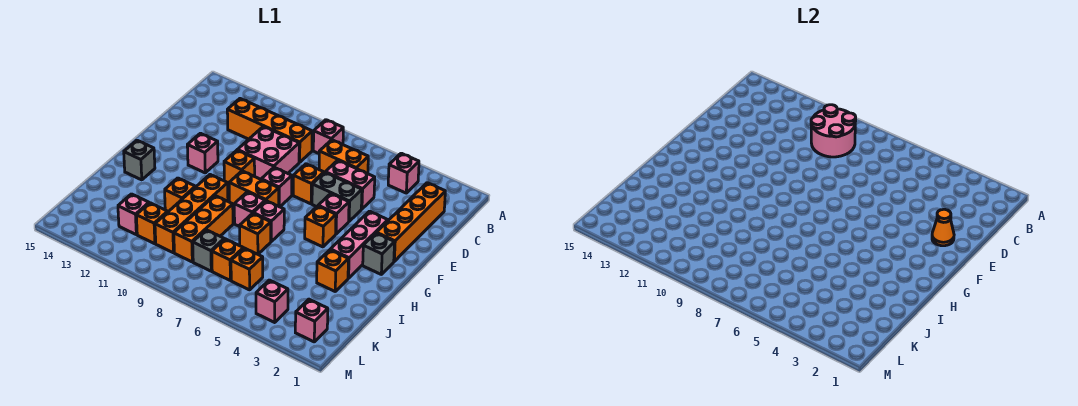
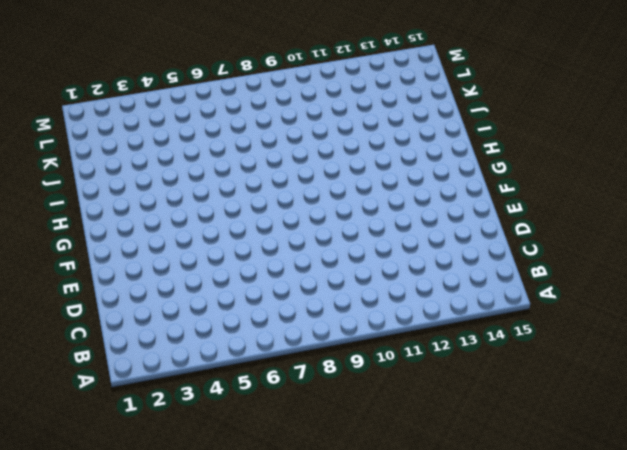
none -> pink brick B4 level 1
none -> pink brick B8 level 1
none -> orange brick C2:F2 level 1
none -> orange brick C6:C7 level 1

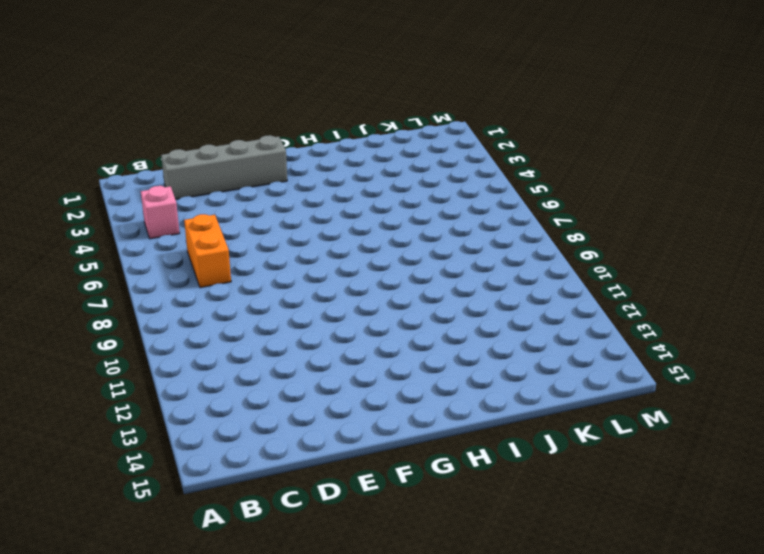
grey brick C2:F2 level 1 -> orange brick C2:F2 level 1
none -> pink brick B8 level 1
none -> orange brick C9:C12 level 1
none -> pink brick D5:D6 level 1
none -> pink brick D9:E10 level 1

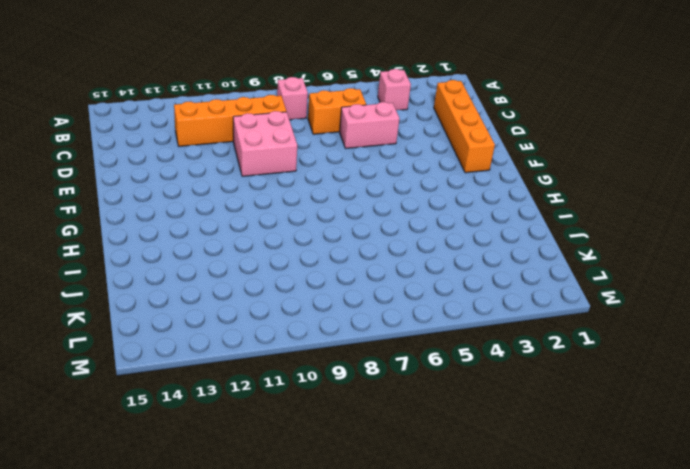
none -> grey brick E5:E6 level 1
none -> orange brick E7 level 1
none -> pink brick F3:H3 level 1
none -> pink brick F5 level 1

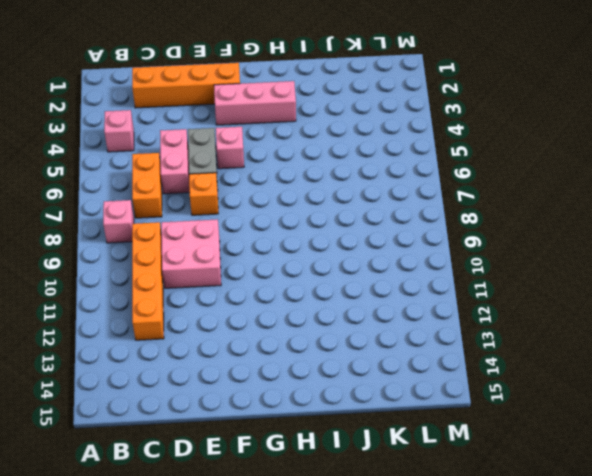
none -> pink brick F8 level 1
none -> orange brick F10 level 1
none -> pink brick F12 level 1
none -> grey brick G2 level 1

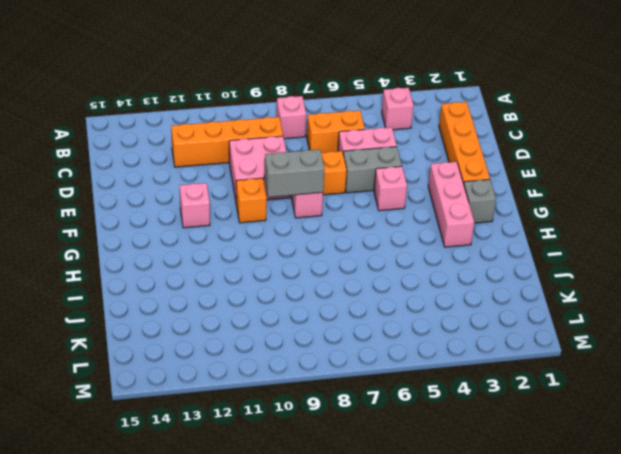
grey brick F8:F9 level 2 -> none
none -> orange brick G5 level 1
none -> orange brick G8:G9 level 1
none -> pink brick H7 level 1
none -> pink brick H8 level 1

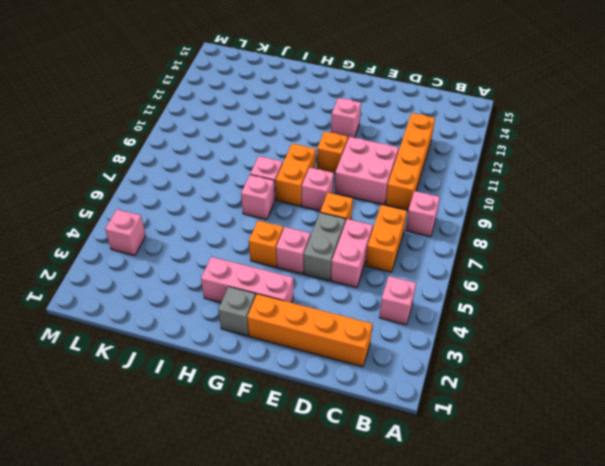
none -> orange brick H10:K10 level 1
none -> grey brick H14 level 1
none -> orange brick I3 level 1
none -> orange brick I7 level 1

